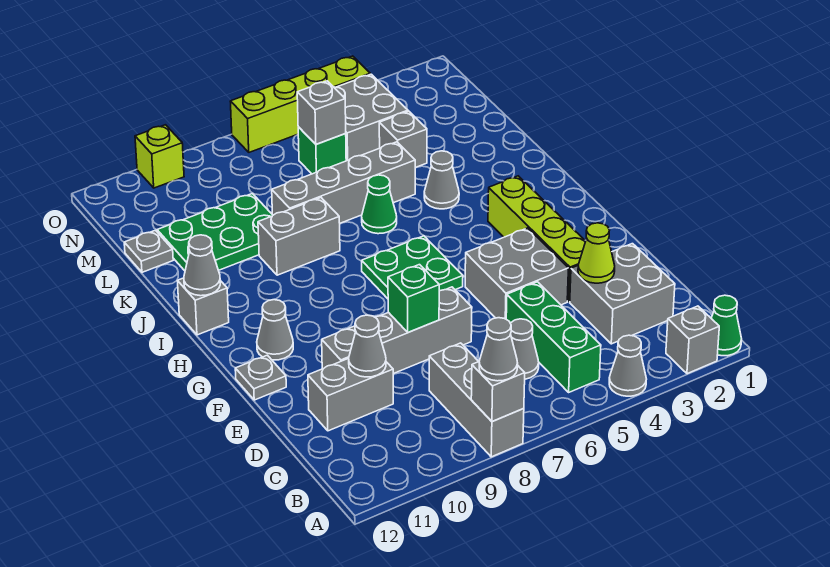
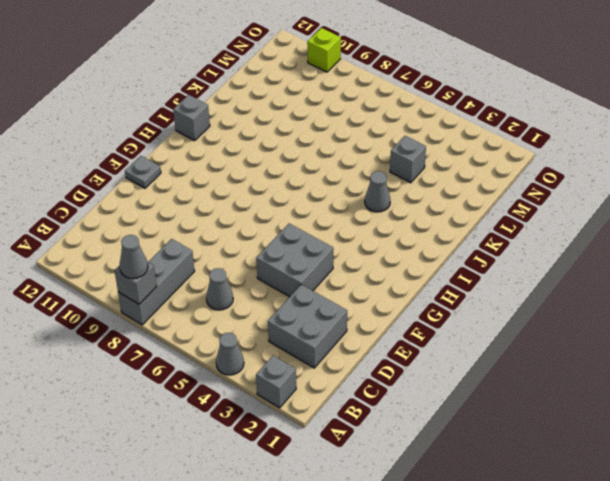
none -> green cone A1 level 1
none -> green brick B5:D5 level 1
none -> grey brick D10:D11 level 1
none -> lime brick E3:H3 level 1

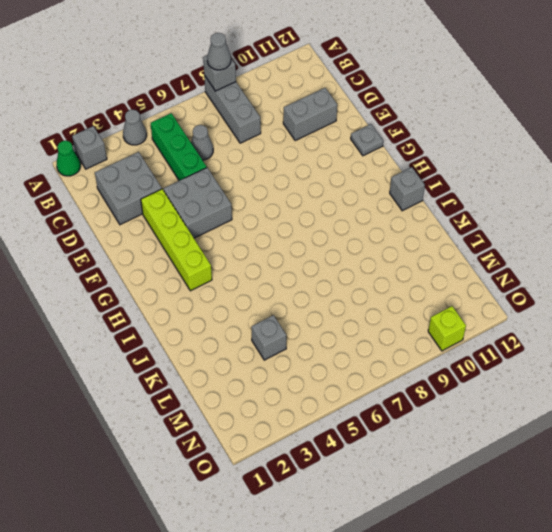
none -> grey brick E7:E10 level 1
none -> green plate G6:H7 level 1
none -> grey cone G11 level 1
none -> grey cone J4 level 1

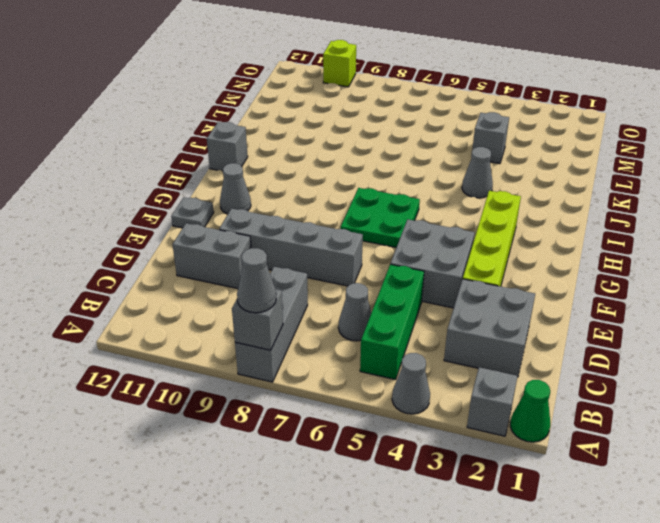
none -> green cone J6 level 1
none -> grey brick J8:J9 level 1
none -> grey brick K5:K8 level 1
none -> green plate K9:L11 level 1

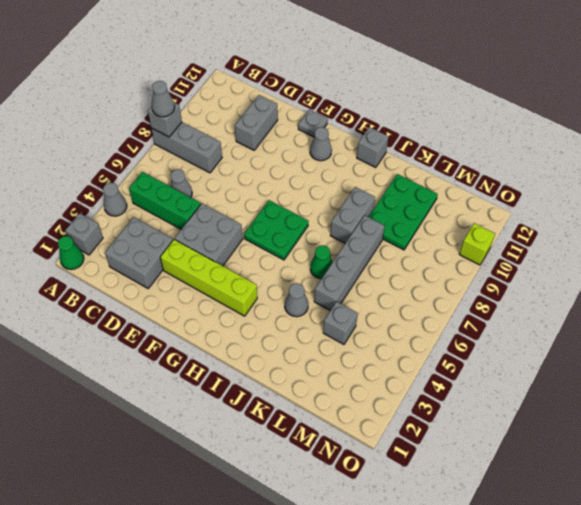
none -> grey brick E7:E10 level 1
none -> grey plate L12 level 1
none -> grey brick M4:N5 level 1
none -> green brick M6 level 1

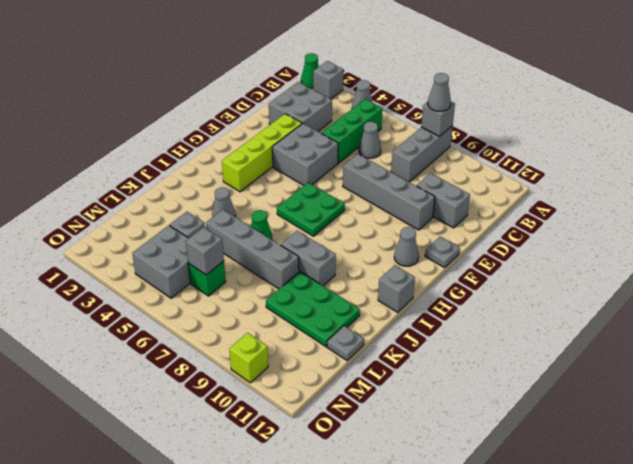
none -> lime brick O4:O7 level 1
none -> lime cone D3 level 2
none -> grey cone D10 level 2
none -> green brick E8 level 2

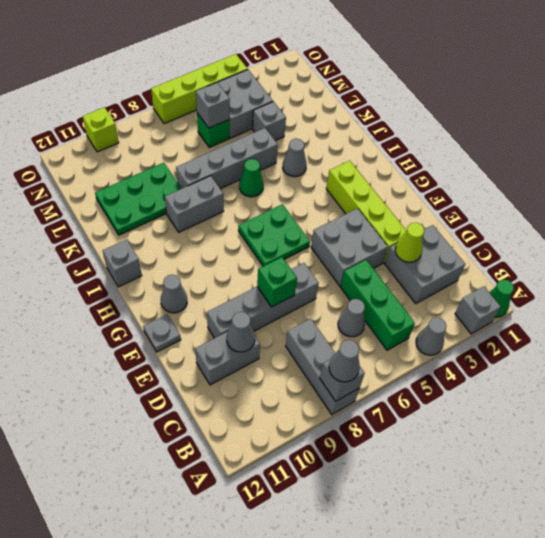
none -> grey plate L12 level 1
none -> grey cone I12 level 2

